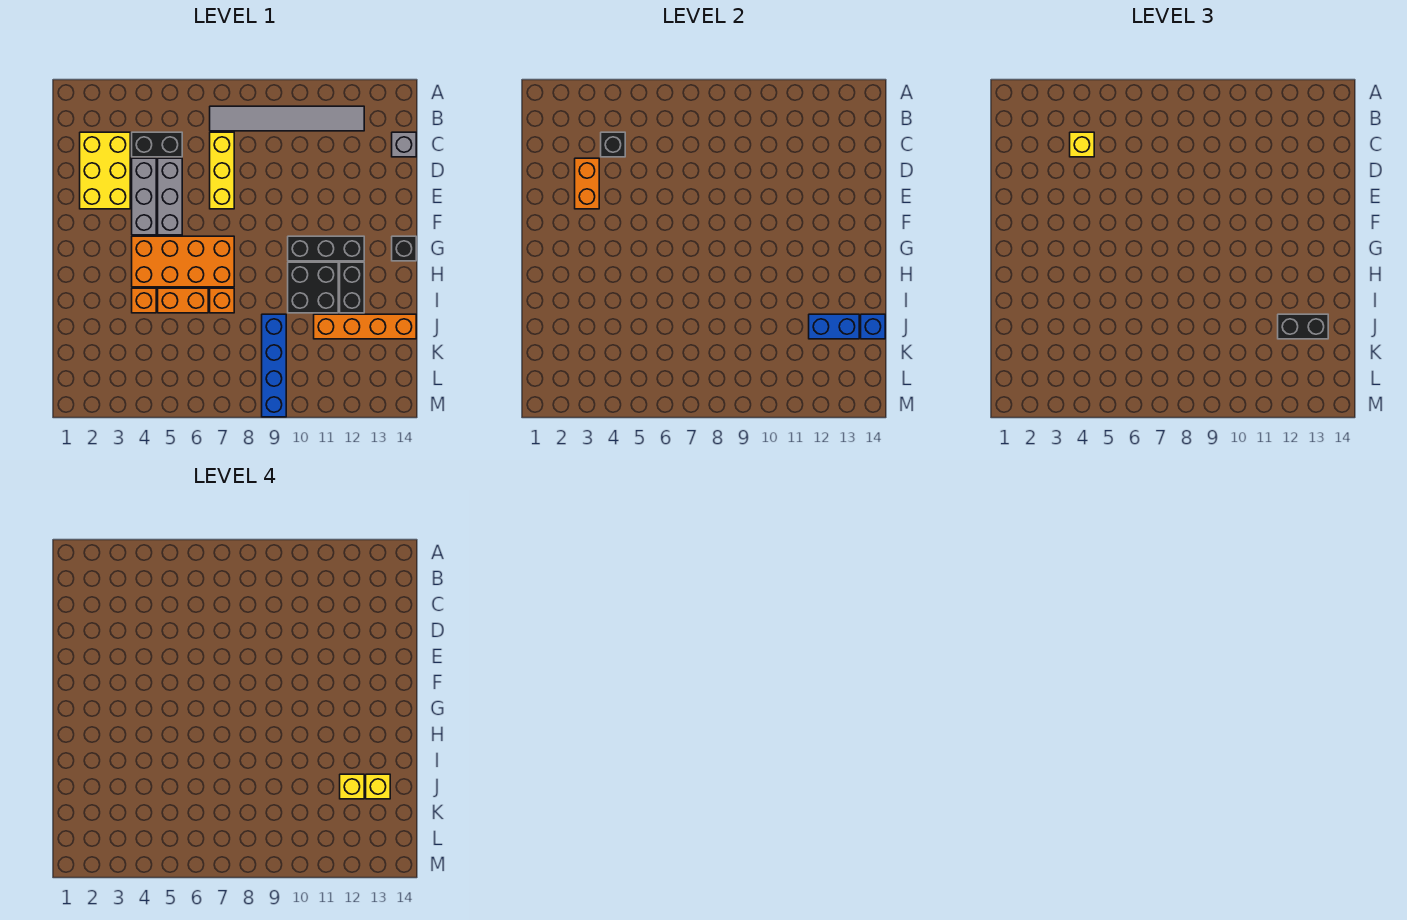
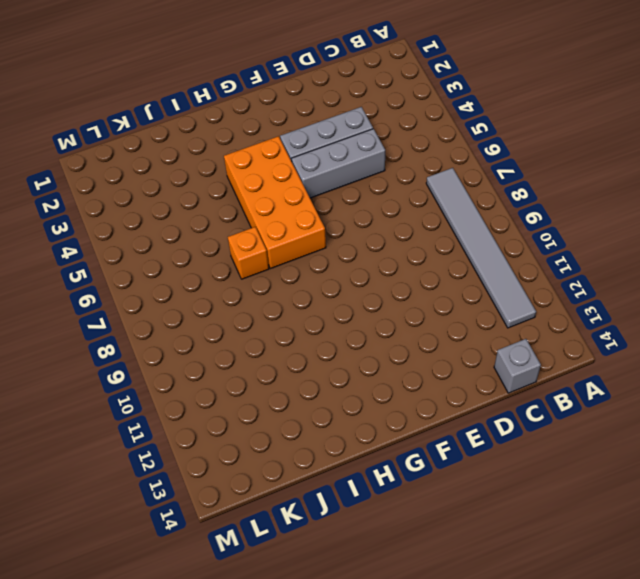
none -> yellow brick C2:E3 level 1
none -> black brick C4:C5 level 1
none -> yellow brick C7:E7 level 1

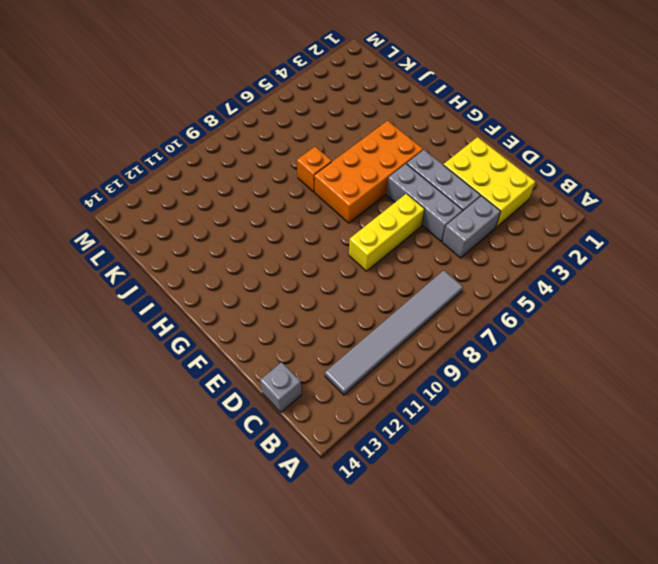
grey brick C4:C5 level 1 -> black brick C4:C5 level 1
yellow brick E6:E8 level 1 -> yellow brick C7:E7 level 1
none -> black brick G10:G12 level 1
none -> black brick G14 level 1
none -> black brick H10:I11 level 1

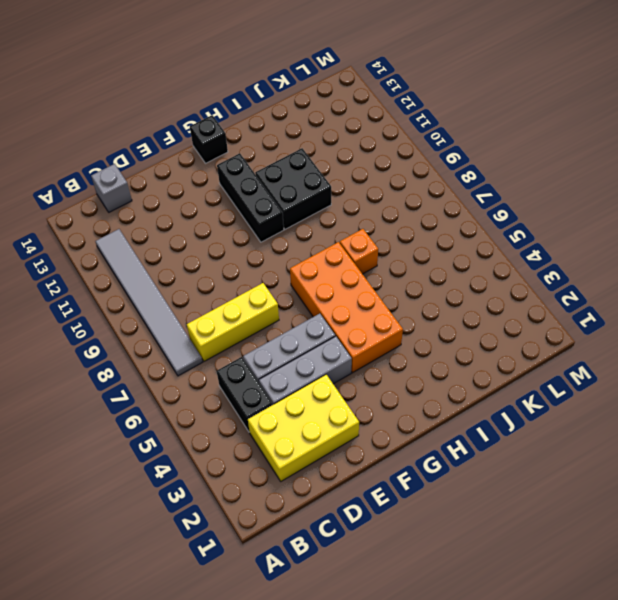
none -> black brick H12:I12 level 1
none -> orange brick I4 level 1
none -> orange brick I5:I6 level 1

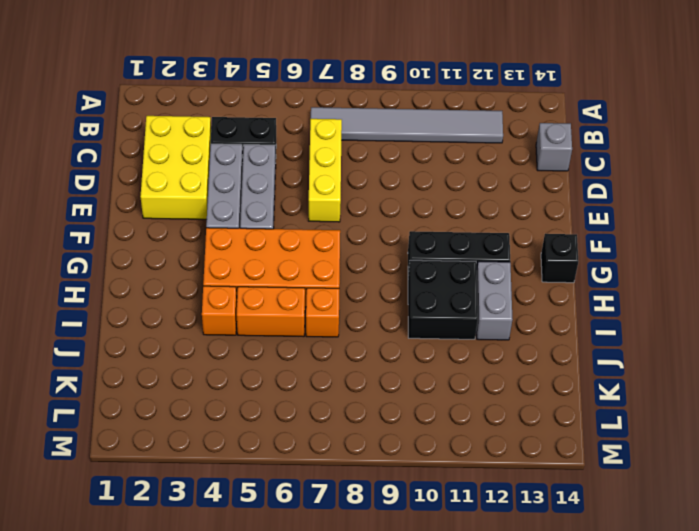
grey brick H12:I12 level 1 -> black brick H12:I12 level 1
none -> blue brick J9:M9 level 1
none -> orange brick J11:J14 level 1
none -> black brick C4 level 2

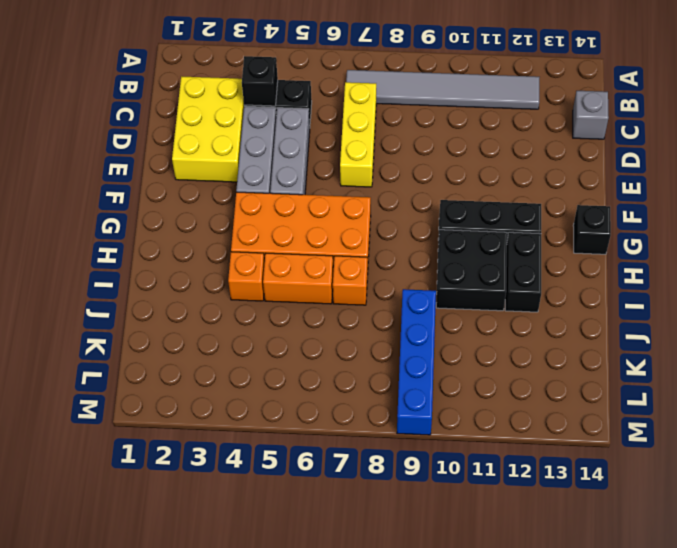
none -> orange brick J11:J14 level 1
none -> orange brick D3:E3 level 2
none -> blue brick J12:J13 level 2

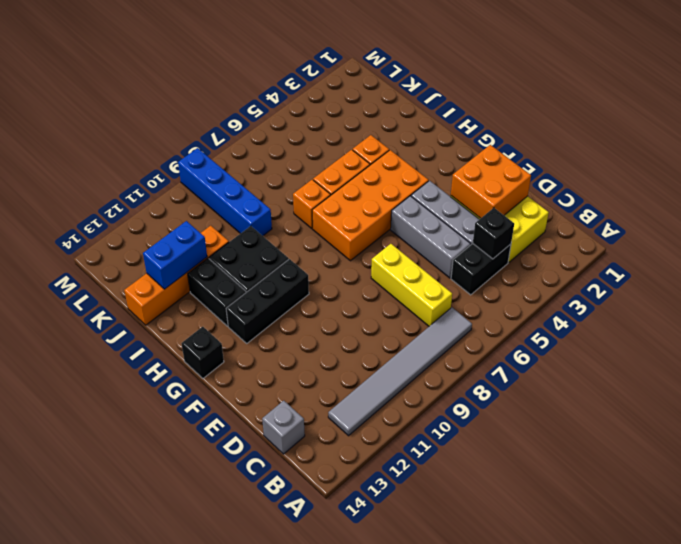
orange brick D2:E3 level 2 -> orange brick D3:E3 level 2
none -> blue brick J14 level 2
none -> yellow brick C4 level 3
none -> black brick J12:J13 level 3

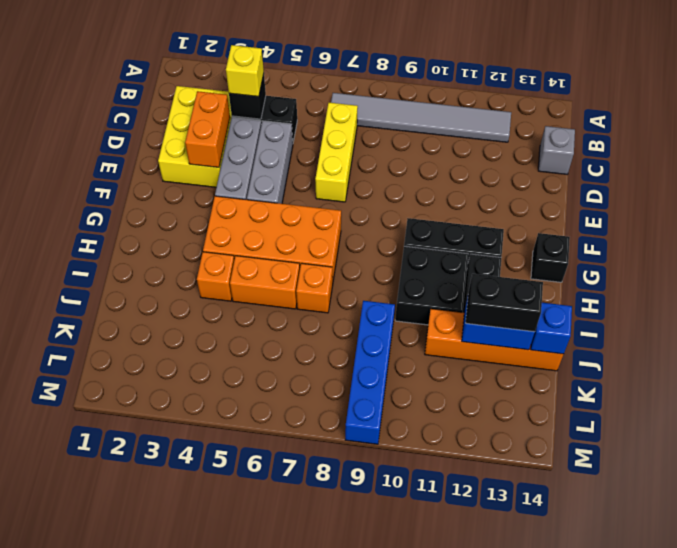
none -> yellow brick J12 level 4
none -> yellow brick J13 level 4

